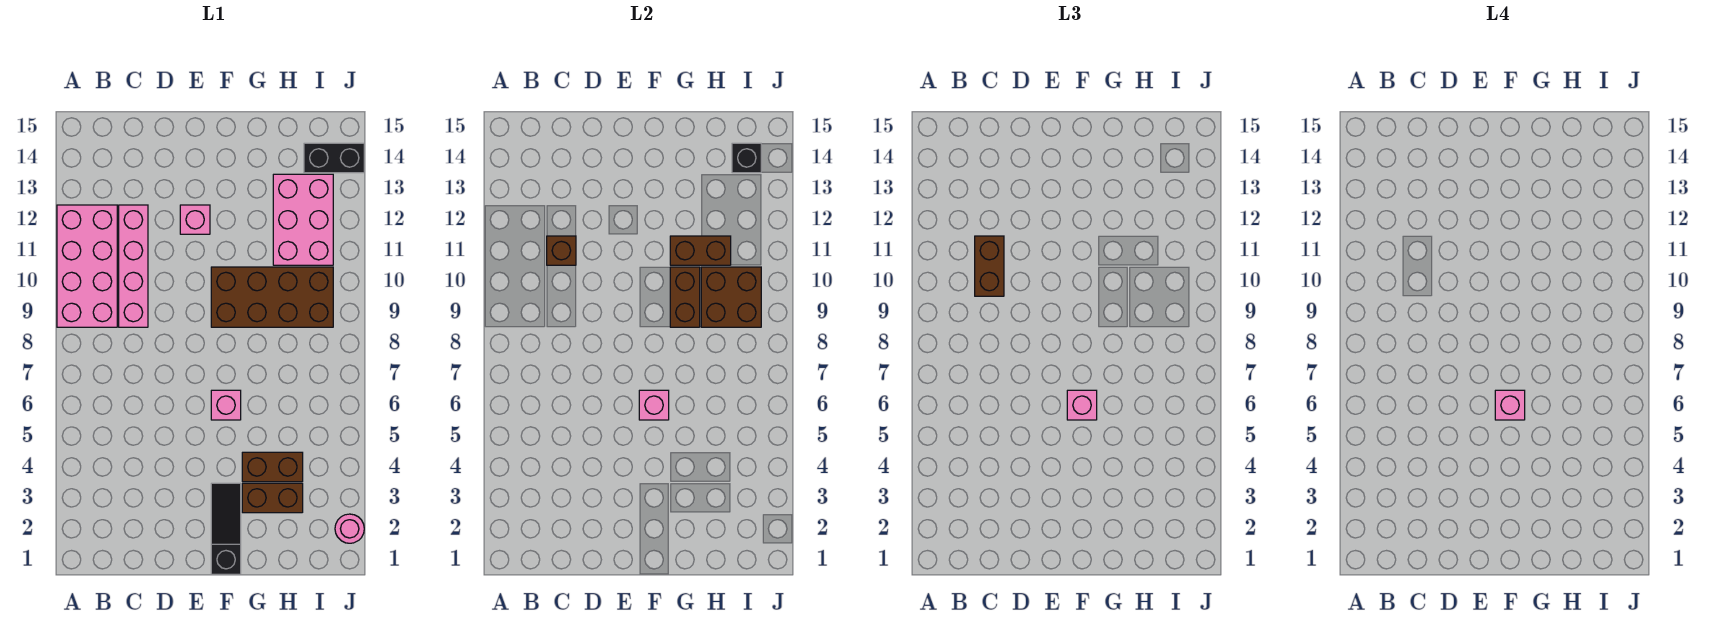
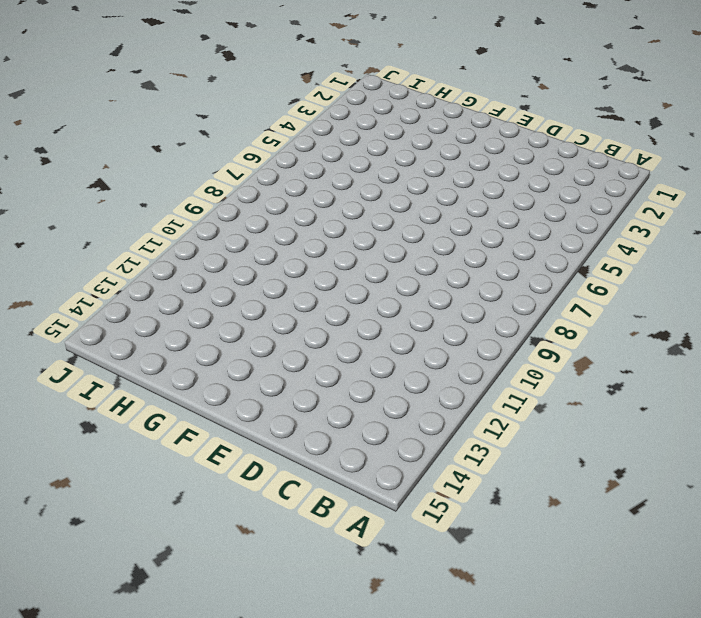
none -> pink brick A9:B12 level 1
none -> pink brick C9:C12 level 1
none -> pink brick E12 level 1

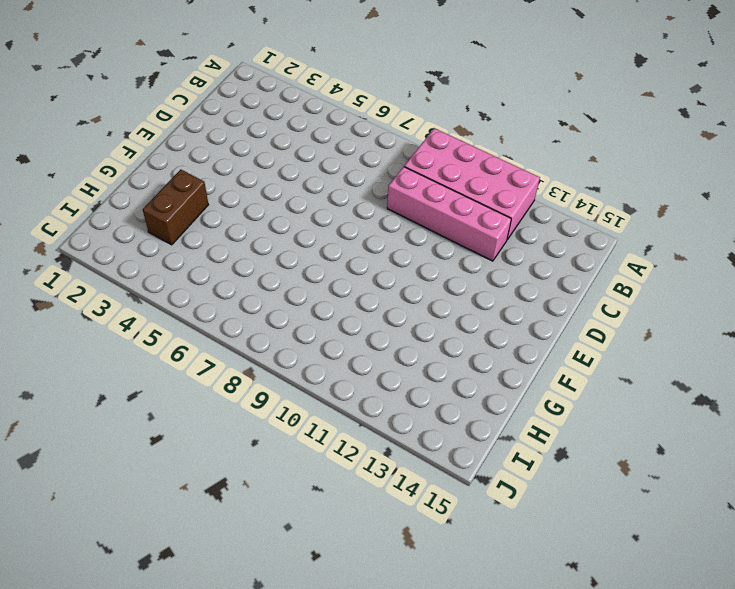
none -> pink brick E12 level 1
none -> black slope F1:F3 level 1 top 1
none -> pink brick F6 level 1

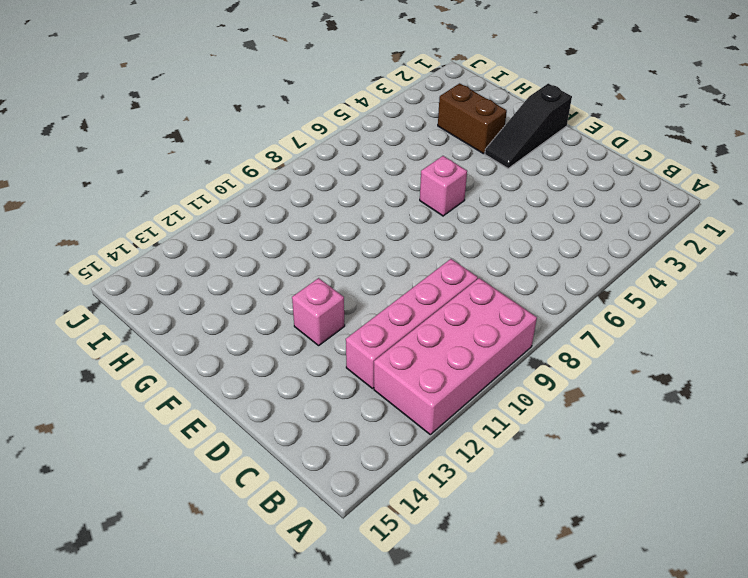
none -> brown brick F9:I10 level 1
none -> brown brick G4:H4 level 1
none -> pink brick H11:I13 level 1

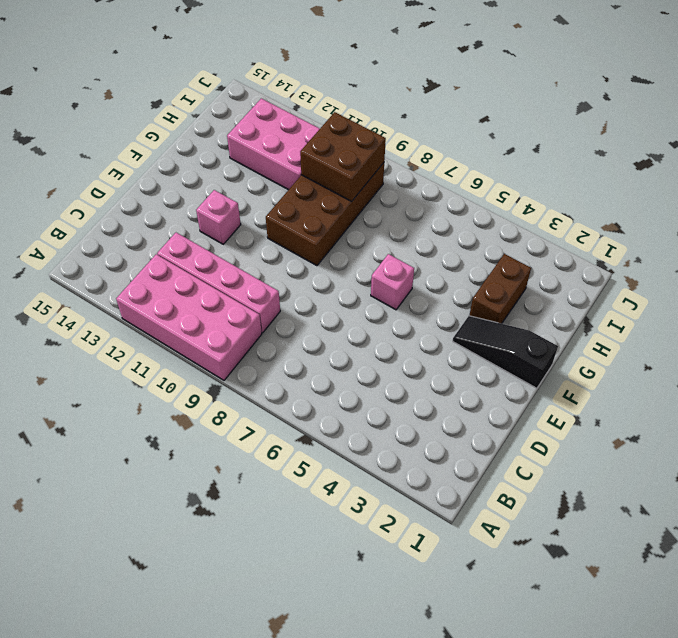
none -> brown brick G4:H4 level 1
none -> black brick I14:J14 level 1
none -> pink round brick J2 level 1

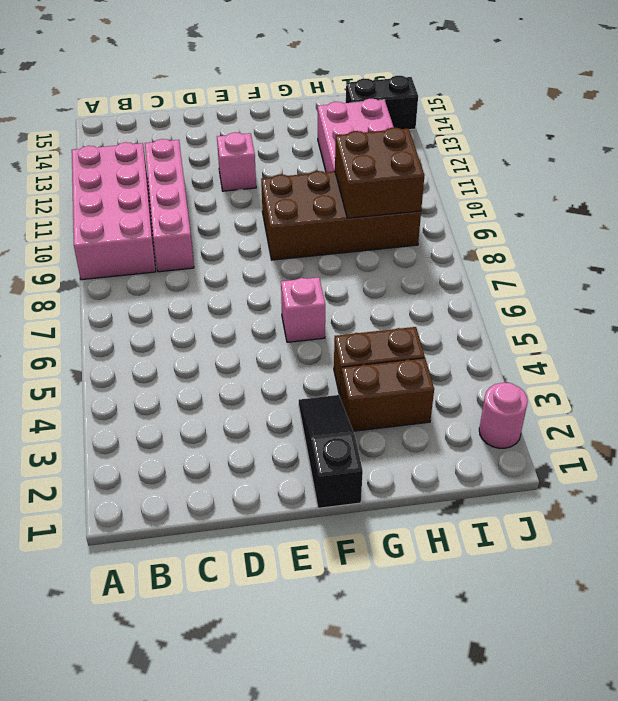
none -> brown brick C11 level 2
none -> pink brick F6 level 2
none -> brown brick G9:G10 level 2

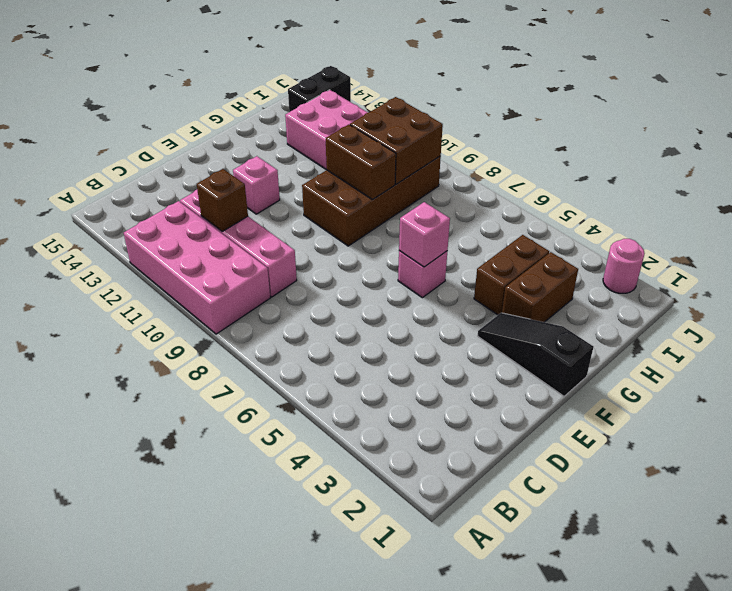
none -> brown brick G11:H11 level 2
none -> black brick I14 level 2
none -> brown brick C10:C11 level 3

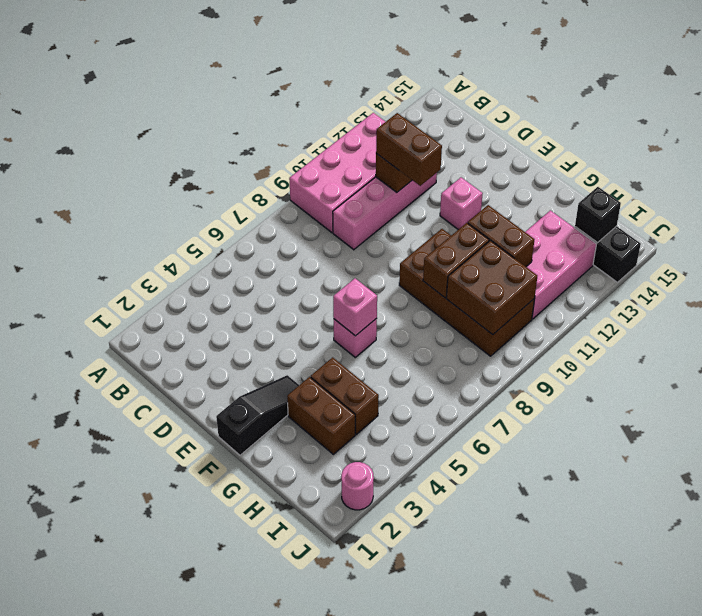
brown brick C11:D11 level 3 -> brown brick C10:C11 level 3
none -> pink brick F6 level 3
none -> pink brick F6 level 4

